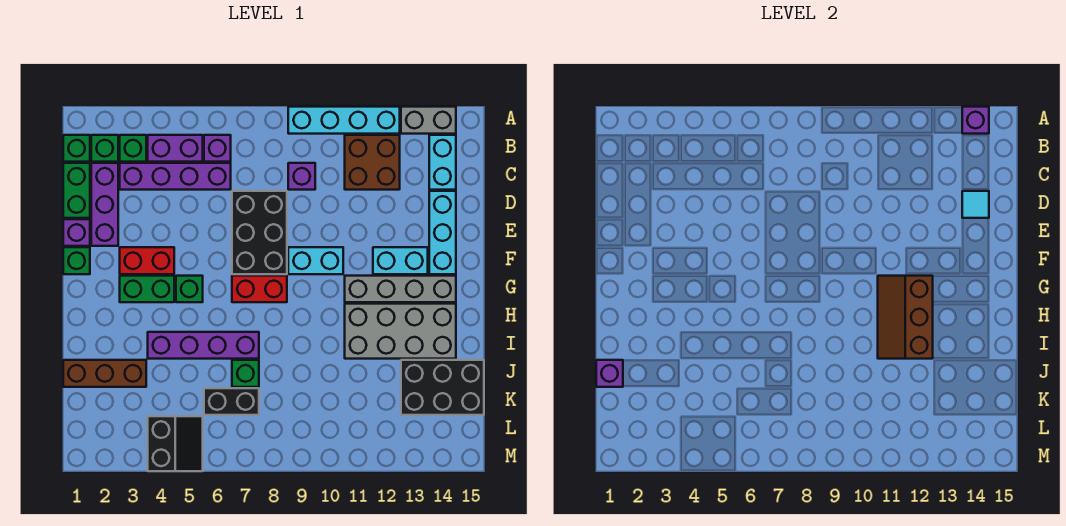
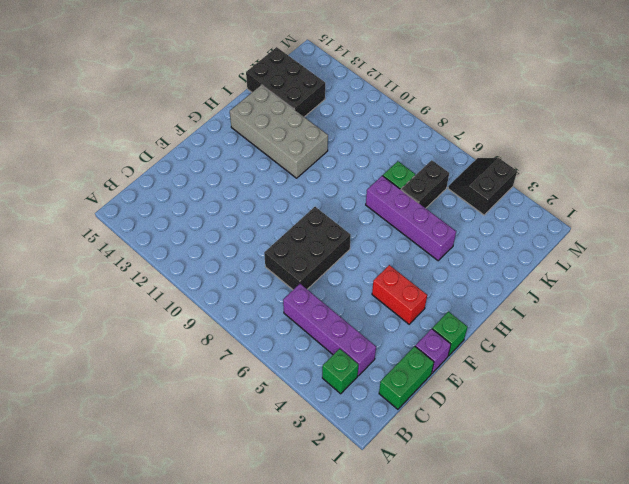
black brick J6:K6 level 1 -> black brick K6:K7 level 1
none -> cyan brick A9:A12 level 1
none -> grey brick A13:A14 level 1
none -> green brick B1 level 1
none -> green brick B2 level 1

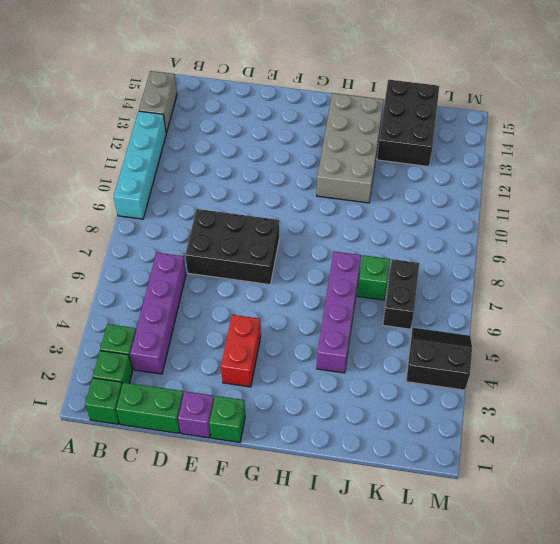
none -> purple brick B4:B5 level 1
none -> purple brick B6 level 1
none -> brown brick B11:C12 level 1
none -> cyan brick B14:C14 level 1

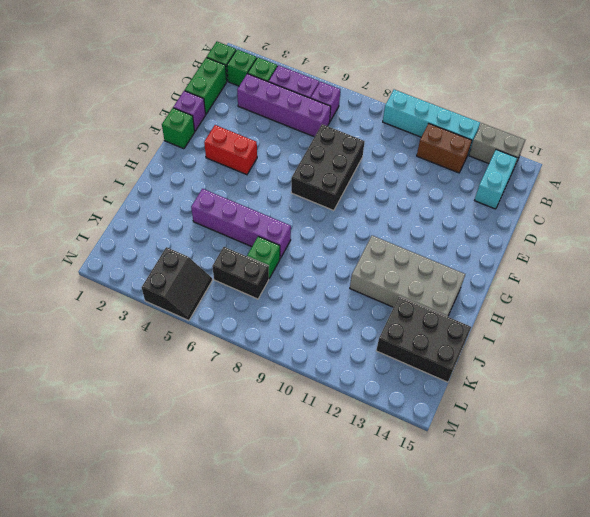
brown brick B11:B12 level 1 -> brown brick B11:C12 level 1
none -> purple brick C2:E2 level 1
none -> purple brick C9 level 1
none -> cyan brick D14:F14 level 1
none -> cyan brick F9:F10 level 1

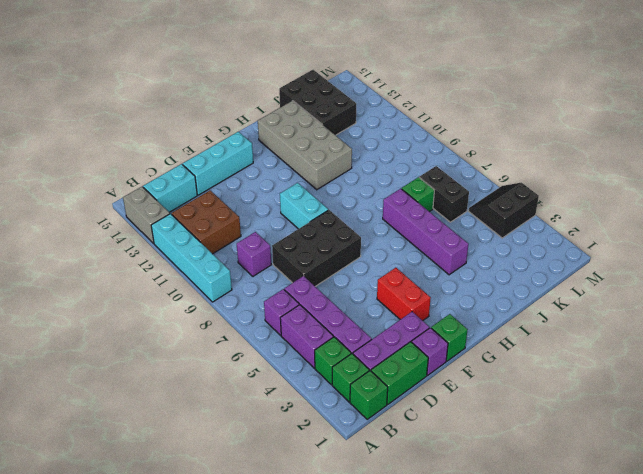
none -> cyan brick F12:F13 level 1
none -> green brick G3:G4 level 1
none -> green brick G5 level 1
none -> red brick G7:G8 level 1

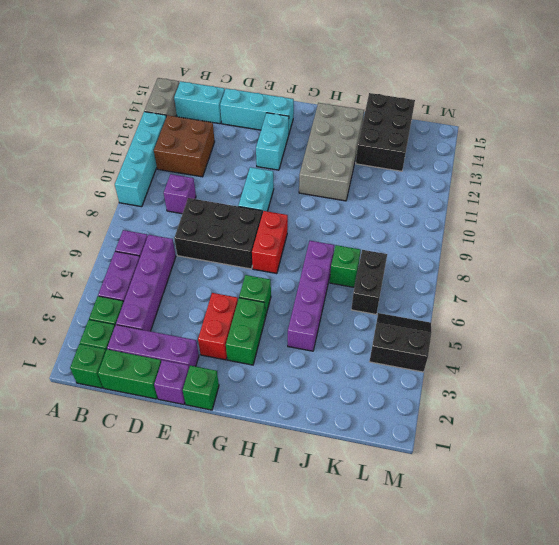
none -> grey brick G11:G14 level 1
none -> brown brick J1:J3 level 1
none -> purple brick A14 level 2
none -> cyan tile D14 level 2

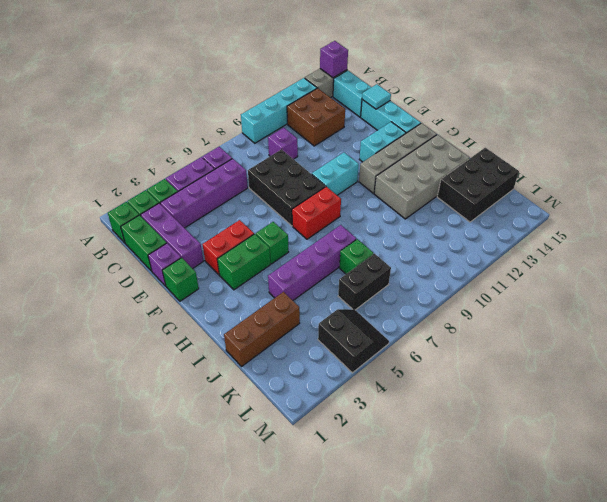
none -> brown slope G11:I12 level 2 top 12
none -> purple brick J1 level 2

